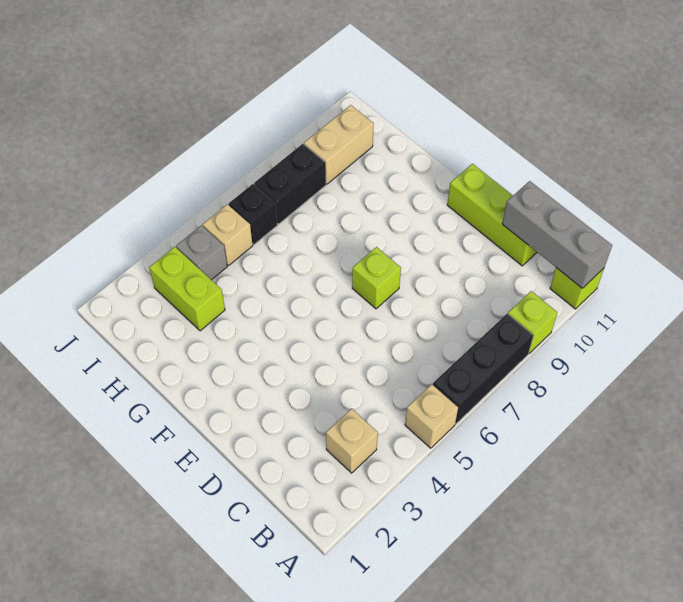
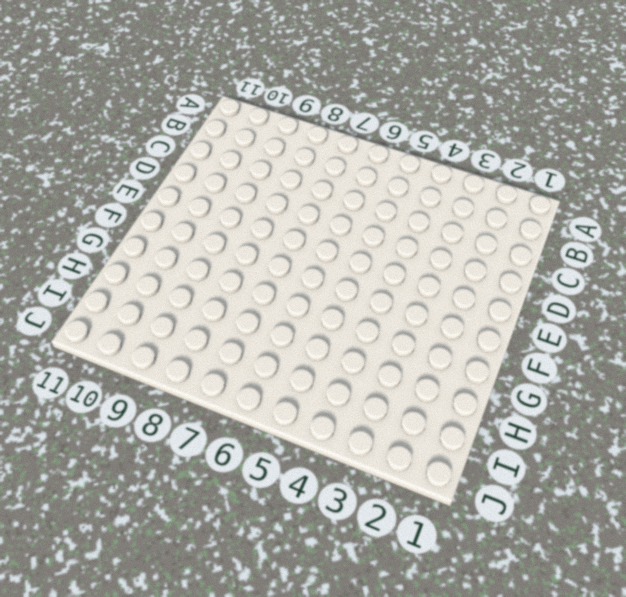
none -> tan brick A5 level 1
none -> black brick A6:A8 level 1
none -> lime brick A9 level 1

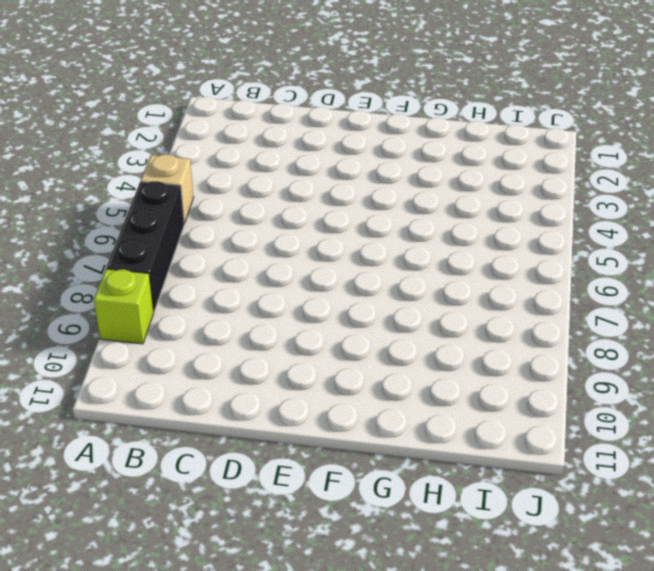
none -> lime brick A11 level 1
none -> tan brick B3 level 1
none -> lime brick C11:E11 level 1

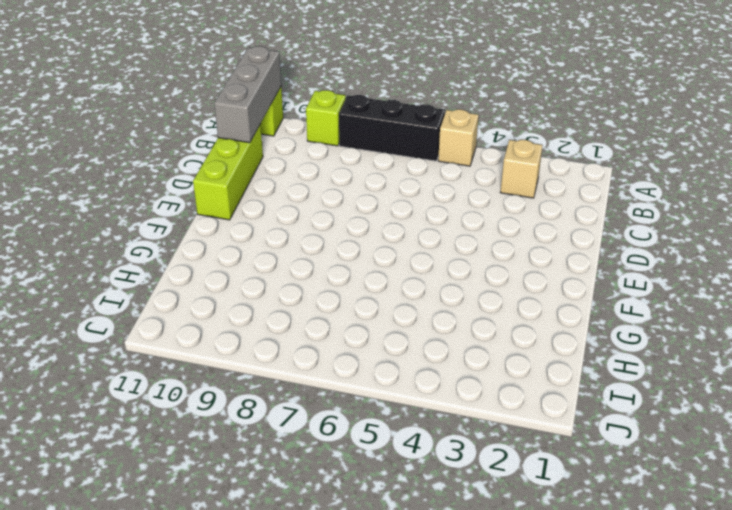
none -> lime brick E7 level 1
none -> lime brick H3:I3 level 1
none -> grey brick I4 level 1

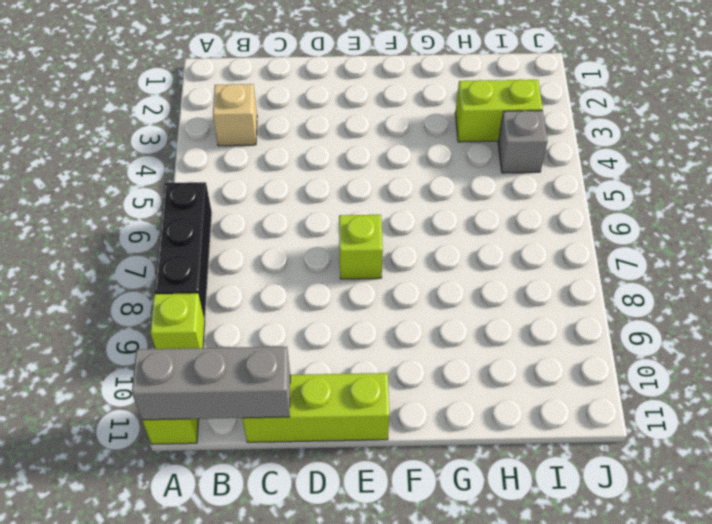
none -> tan brick A5 level 1
none -> tan brick I5 level 1
none -> black brick I6 level 1

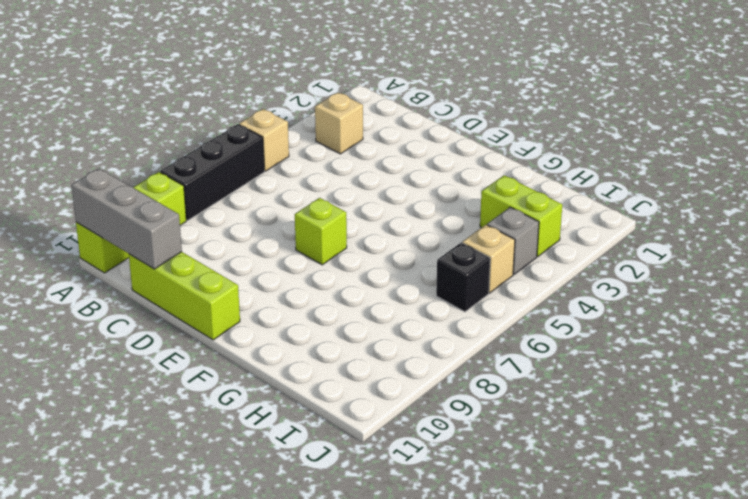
none -> black brick I7:I8 level 1
none -> tan brick I9:I10 level 1

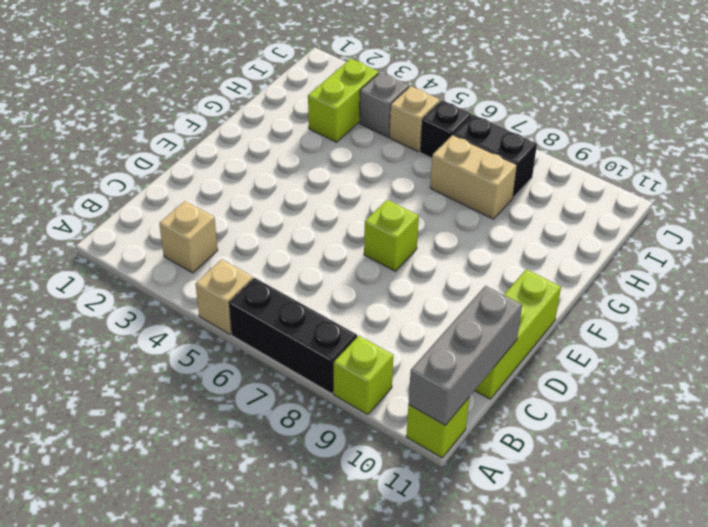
tan brick H7:H8 level 1 -> tan brick I9:I10 level 1

